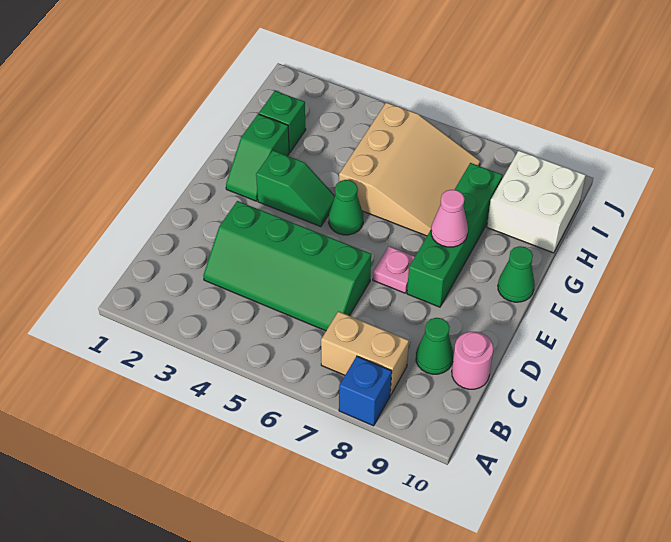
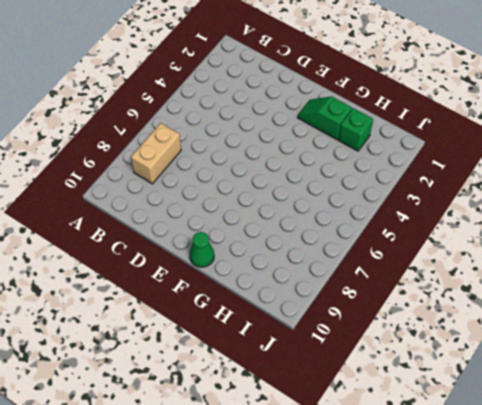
none -> blue brick A8 level 1
none -> green slope C3:D6 level 1 top D
none -> green cone C9 level 1

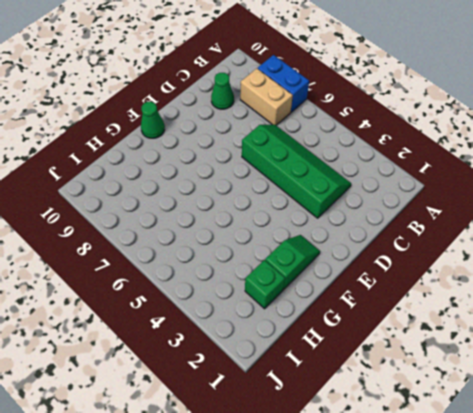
blue brick A7:A8 level 1 -> blue brick A8 level 1
none -> pink round brick C10 level 1
none -> pink plate E7 level 1
none -> green brick E8:H8 level 1

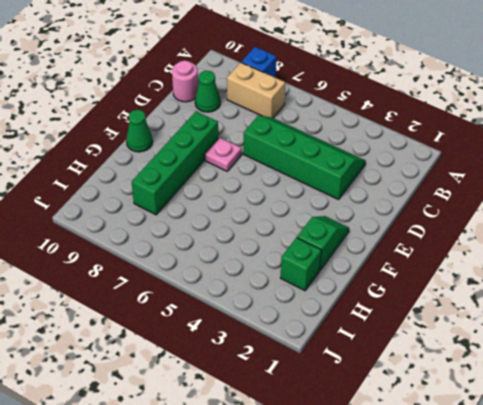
none -> green slope F3:F4 level 1 top 3
none -> green cone F5 level 1
none -> tan slope G5:I7 level 1 top 5

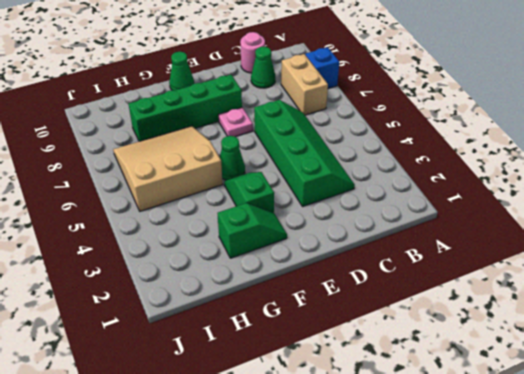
none -> green brick H2 level 1
none -> white brick H9:I10 level 1
none -> pink cone F8 level 2

